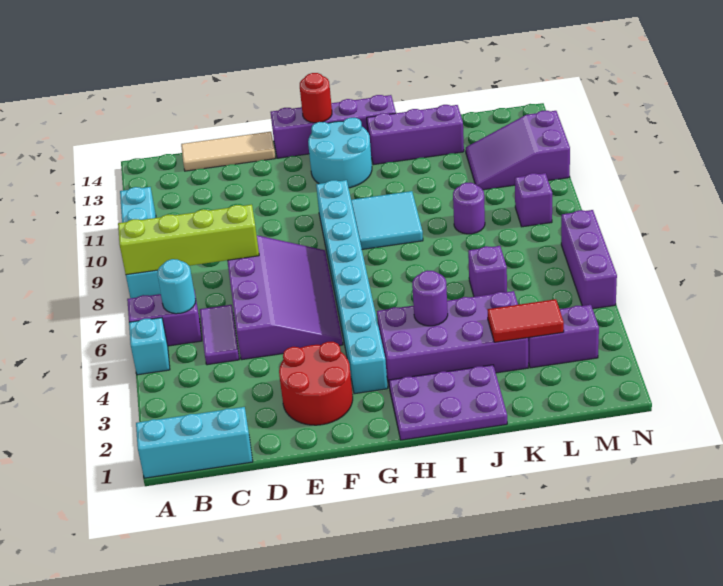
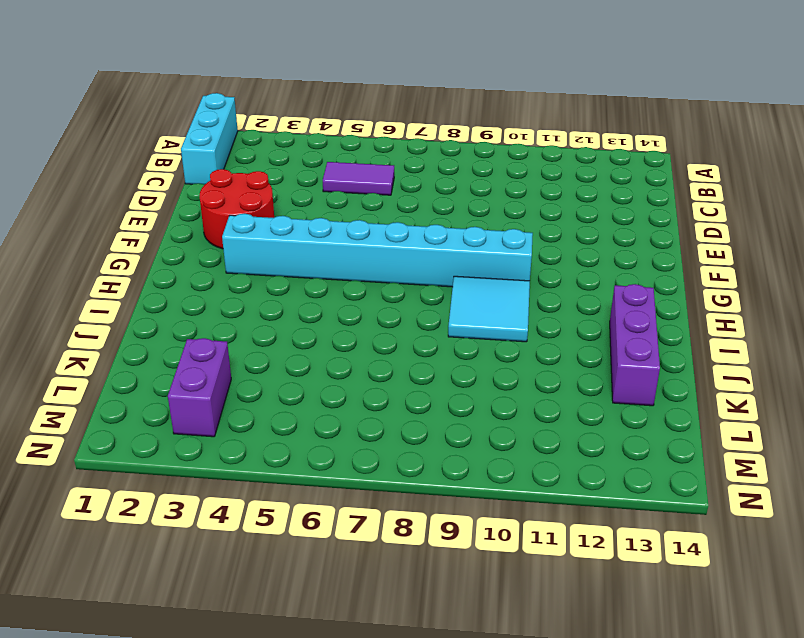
none -> cyan brick A5 level 1
none -> purple brick A6:B6 level 1
none -> cyan brick A8:A11 level 1

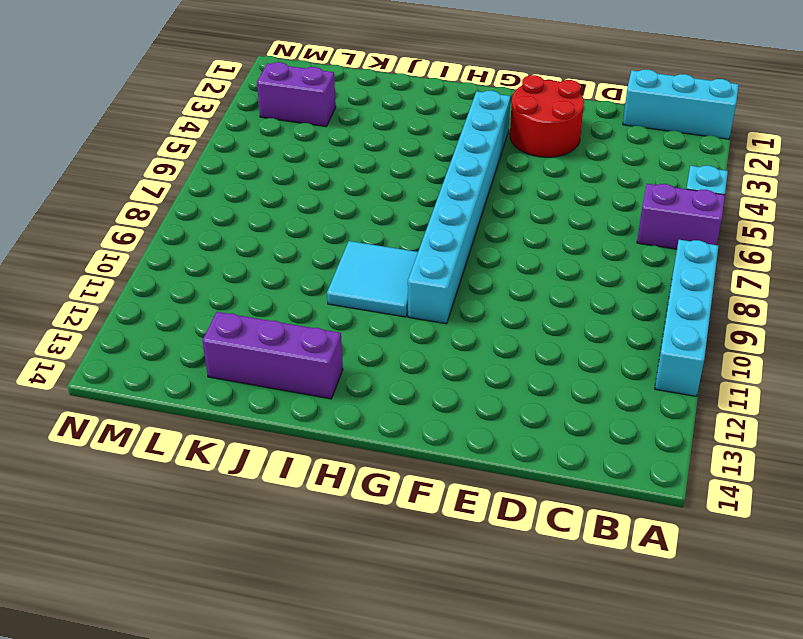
none -> purple tile C5:C6 level 1
none -> tan tile C14:E14 level 1
none -> purple slope D5:F8 level 1 top D

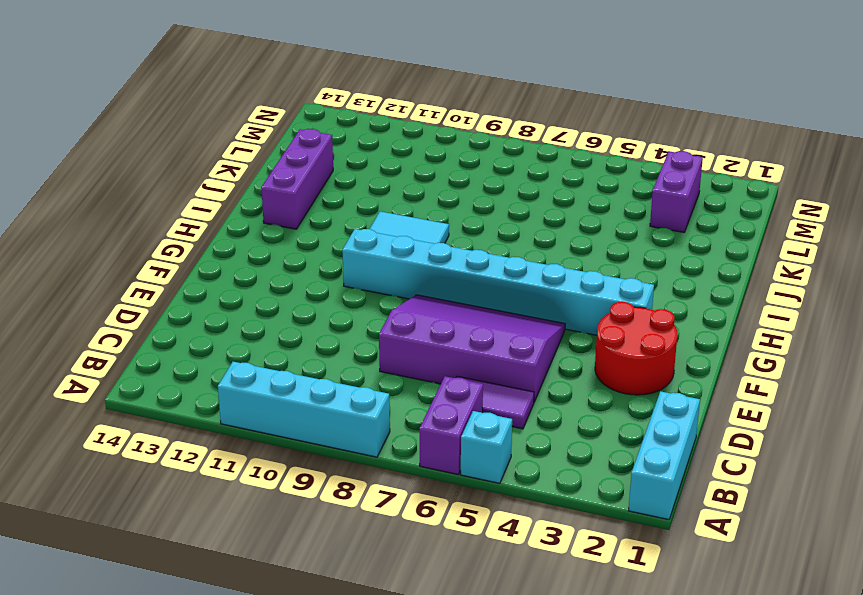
none -> tan tile C14:E14 level 1
none -> purple brick F14:I14 level 1
none -> cyan round brick G12:H13 level 1

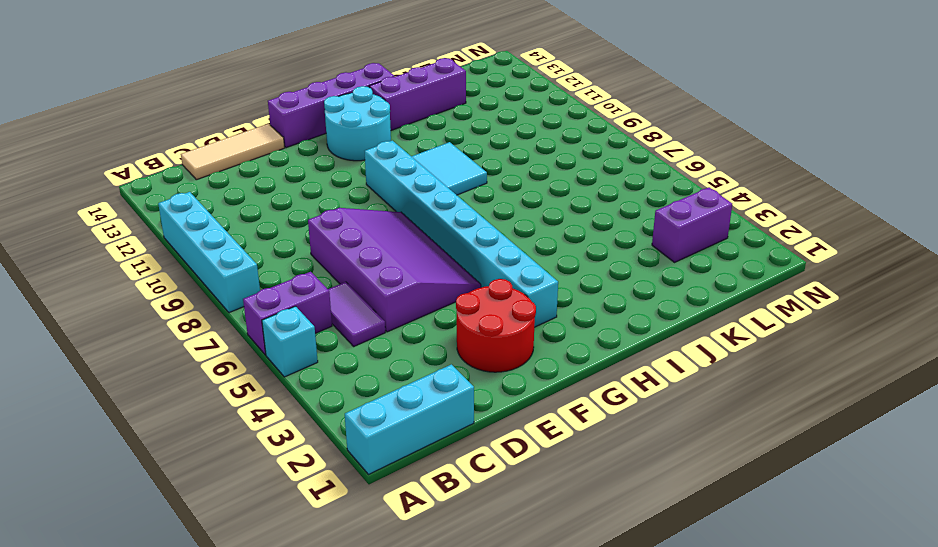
none -> purple plate H1:J2 level 1
none -> purple brick H3:K4 level 1
none -> purple brick K6 level 1

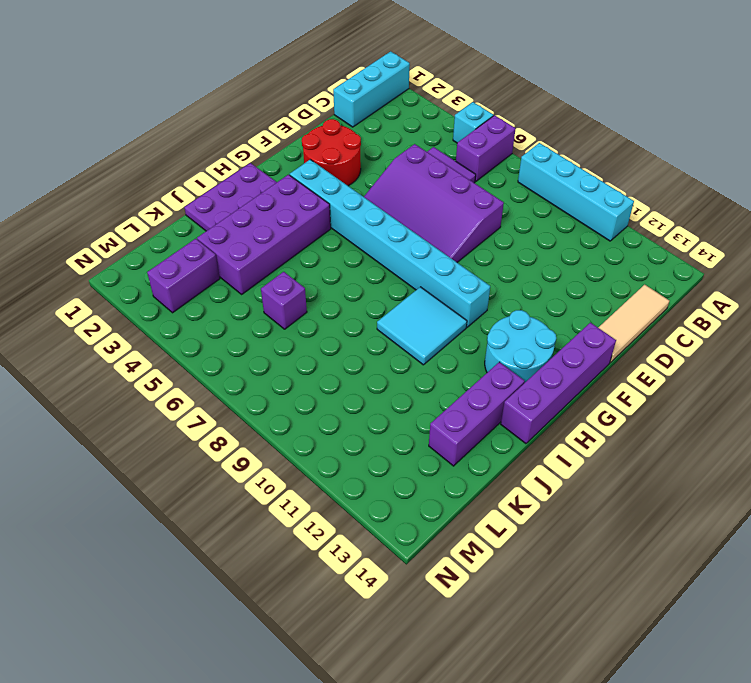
none -> purple round brick K9 level 1
none -> purple slope L11:N12 level 1 top N
none -> purple brick M9 level 1

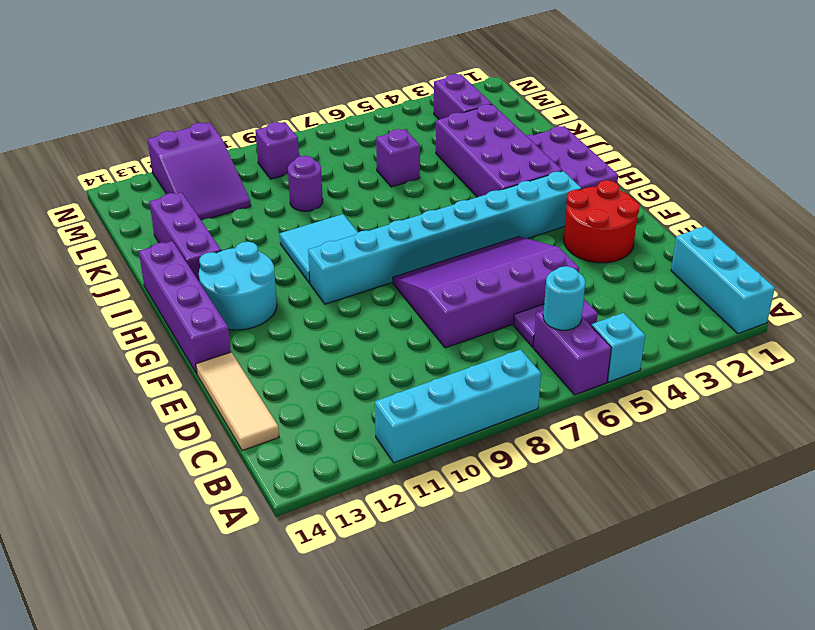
none -> purple brick N5:N7 level 1
none -> lime brick A8:D8 level 2
none -> red round brick G14 level 2

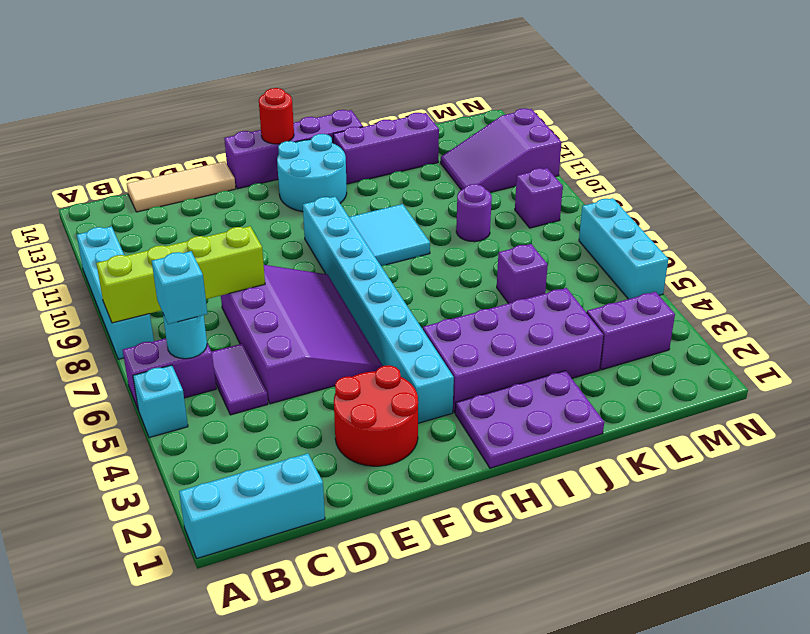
cyan brick B6 level 3 -> none
cyan brick N5:N7 level 1 -> purple brick N5:N7 level 1
none -> purple round brick I4 level 2
none -> red tile K3:L3 level 2

